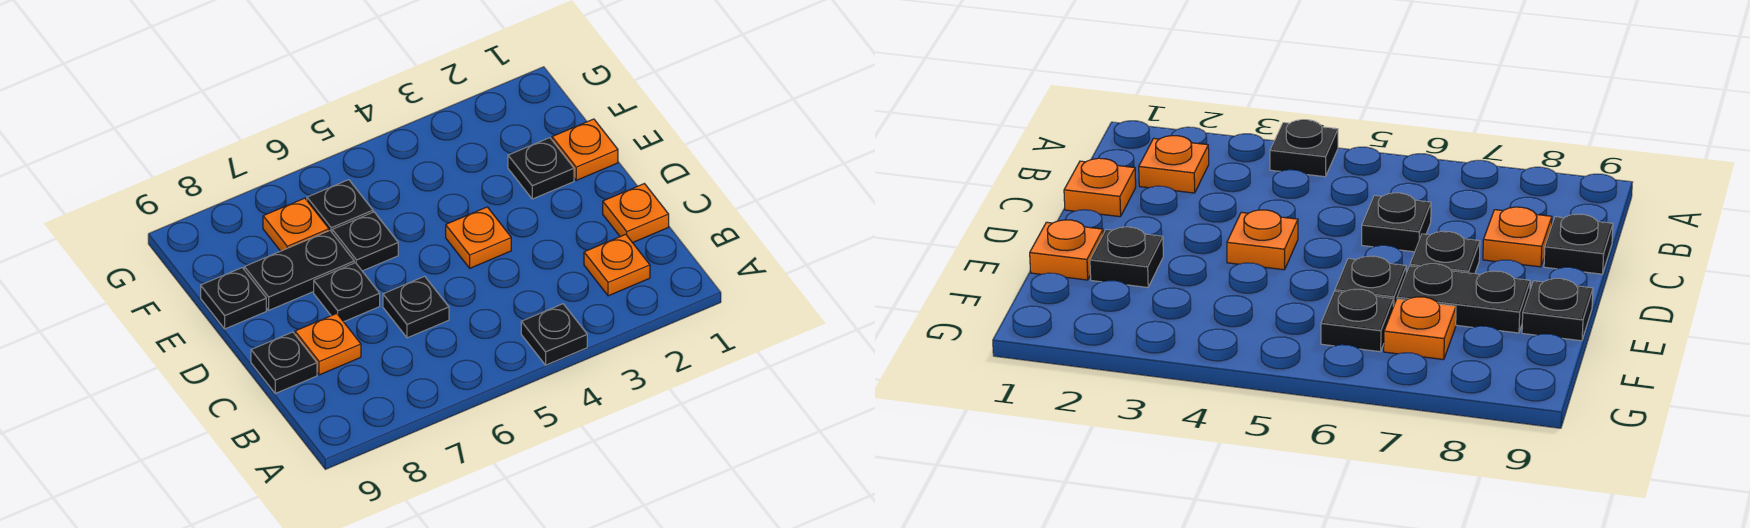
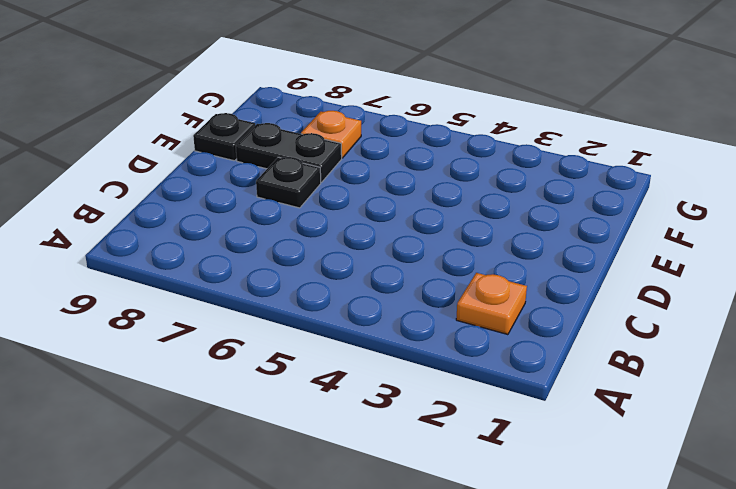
none -> black plate A4 level 1
none -> orange plate C1 level 1
none -> black plate C6 level 1

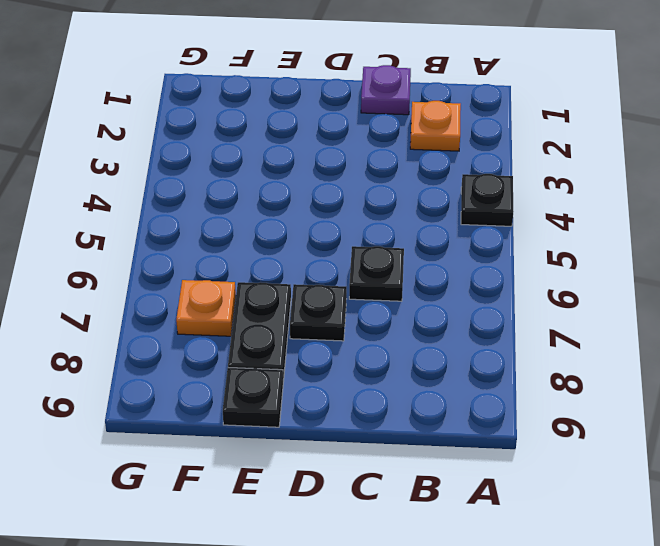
purple plate C1 level 1 -> orange plate C1 level 1
none -> orange plate C8 level 1
none -> black plate C9 level 1
none -> orange plate D4 level 1

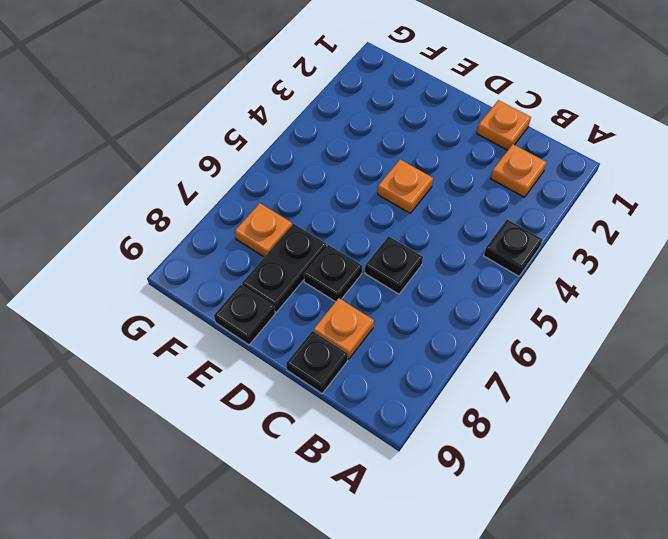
none -> orange plate E1 level 1
none -> black plate E2 level 1
none -> black plate E6 level 1

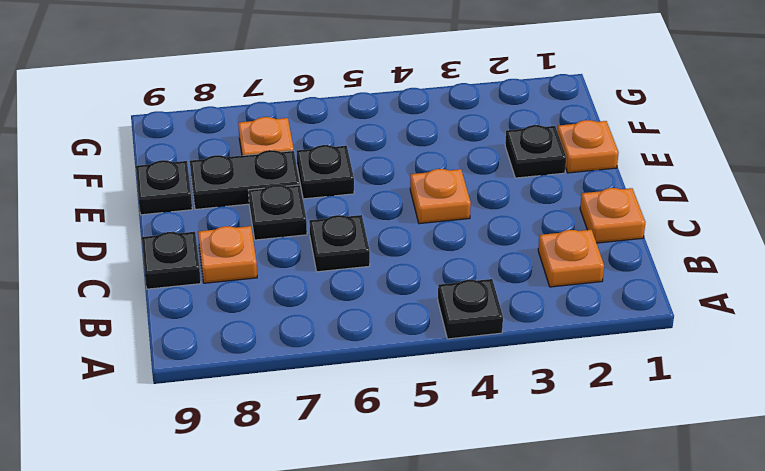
none -> black plate F6 level 1

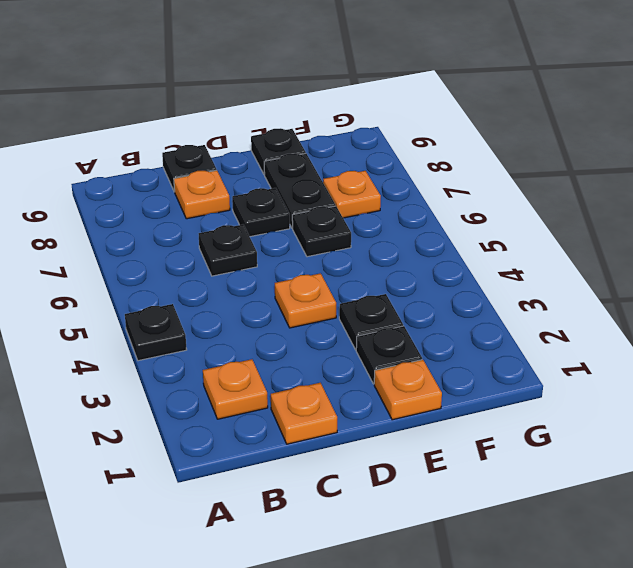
black plate E3 level 1 -> black plate F6 level 1

